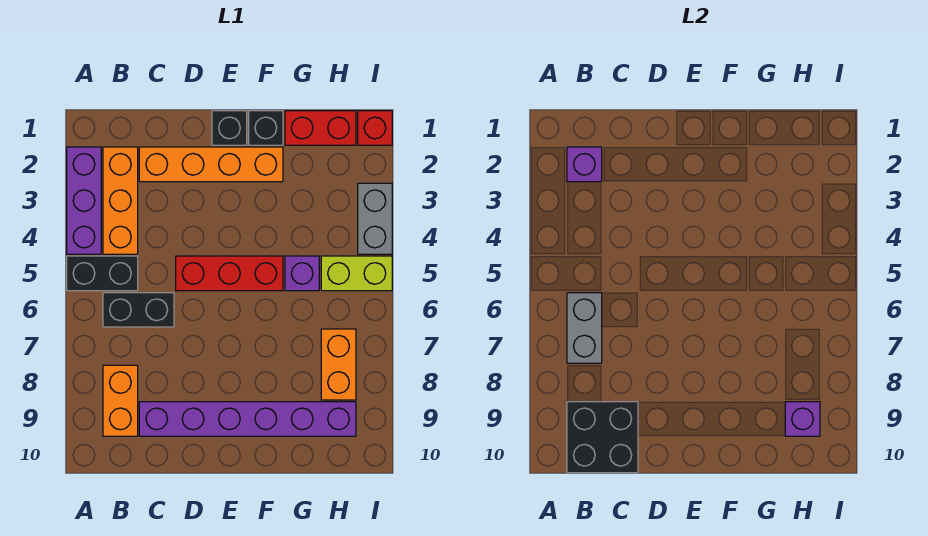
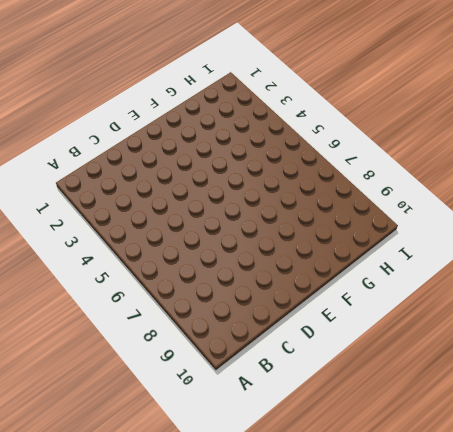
none -> purple brick A2:A4 level 1
none -> black brick A5:B5 level 1
none -> orange brick B2:B4 level 1

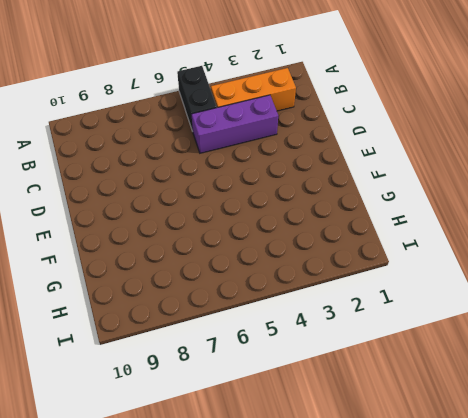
purple brick C3:C5 level 1 -> purple brick A2:A4 level 1
none -> black brick B6:C6 level 1
none -> orange brick B8:B9 level 1
none -> orange brick C2:F2 level 1

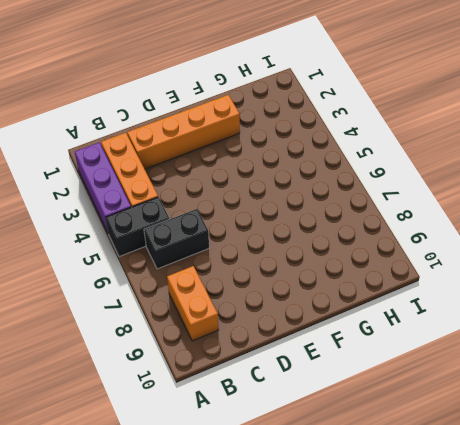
none -> purple brick C9:H9 level 1
none -> red brick D5:F5 level 1
none -> black brick E1 level 1

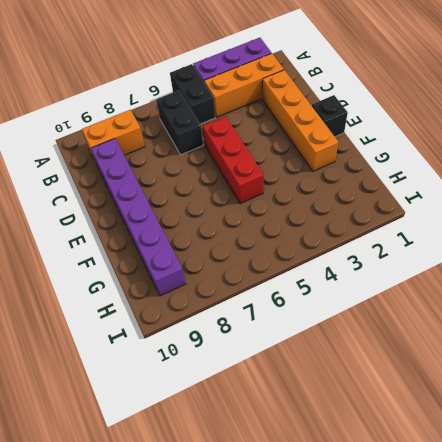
none -> black brick F1 level 1
none -> red brick G1:H1 level 1
none -> purple brick G5 level 1

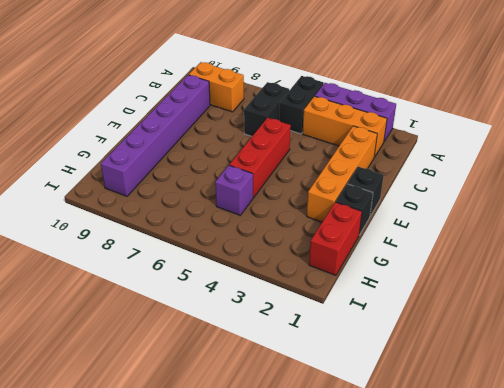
none -> lime brick H5:I5 level 1
none -> orange brick H7:H8 level 1
none -> red brick I1 level 1

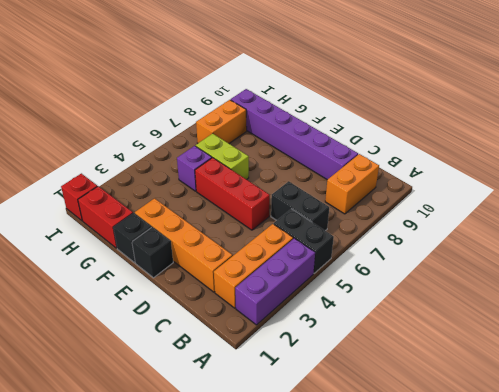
lime brick F6:G6 level 1 -> lime brick H5:I5 level 1
none -> grey brick I3:I4 level 1
none -> purple brick B2 level 2
none -> grey brick B6:B7 level 2

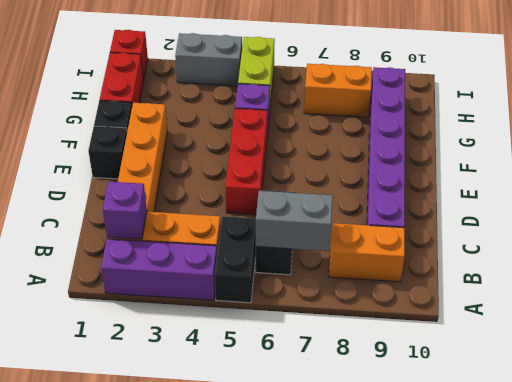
none -> black brick B9:C10 level 2
none -> purple brick H9 level 2

